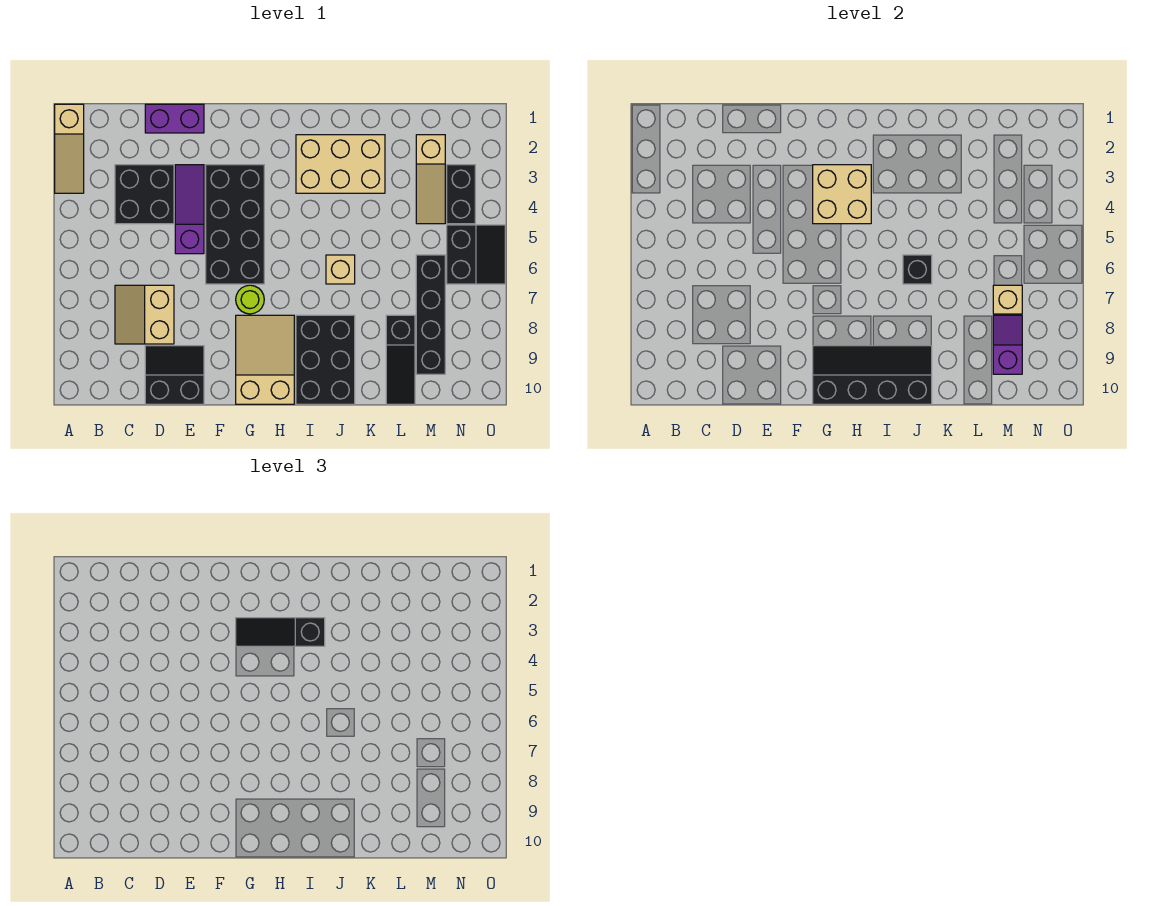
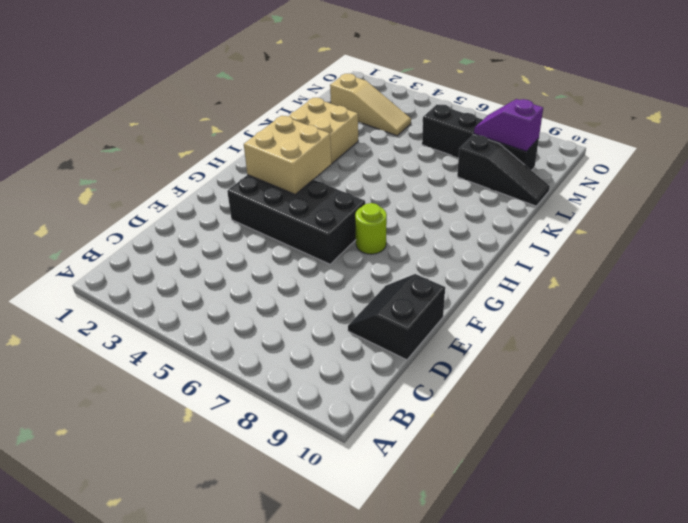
none -> tan slope A1:A3 level 1 top 1
none -> black brick C3:D4 level 1
none -> tan slope C7:D8 level 1 top D

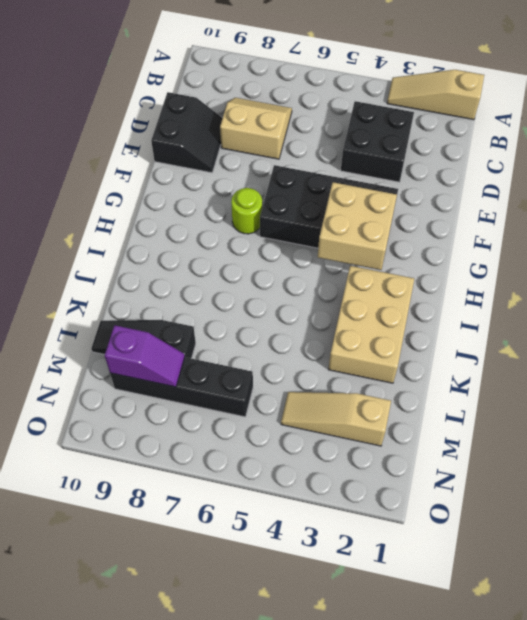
none -> purple brick D1:E1 level 1
none -> purple slope E3:E5 level 1 top 5
none -> tan slope G8:H10 level 1 top 10

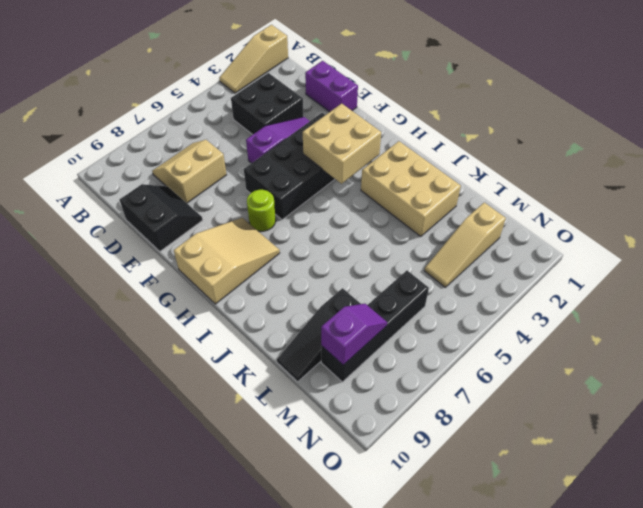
none -> black brick I8:J10 level 1
none -> tan brick J6 level 1
none -> black brick N3:N4 level 1

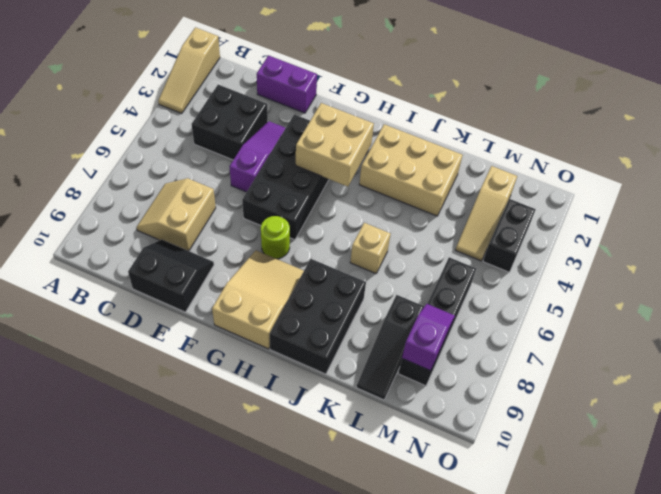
none -> black slope N5:O6 level 1 top N
none -> black slope G9:J10 level 2 top 10
none -> black brick J6 level 2

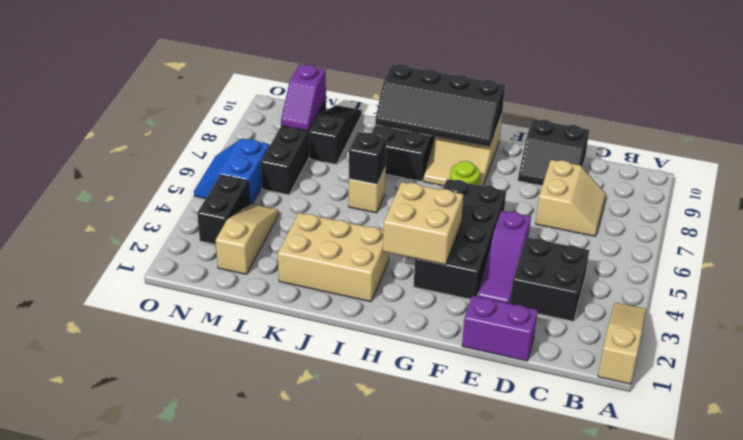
blue slope N5:O6 level 1 top N -> black slope N5:O6 level 1 top N
none -> tan brick M7 level 2
none -> black slope G3:I3 level 3 top I

